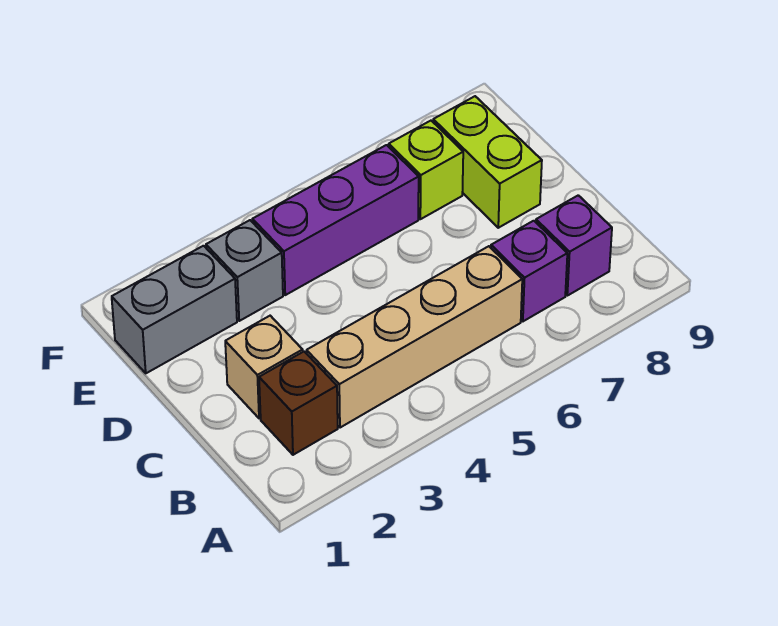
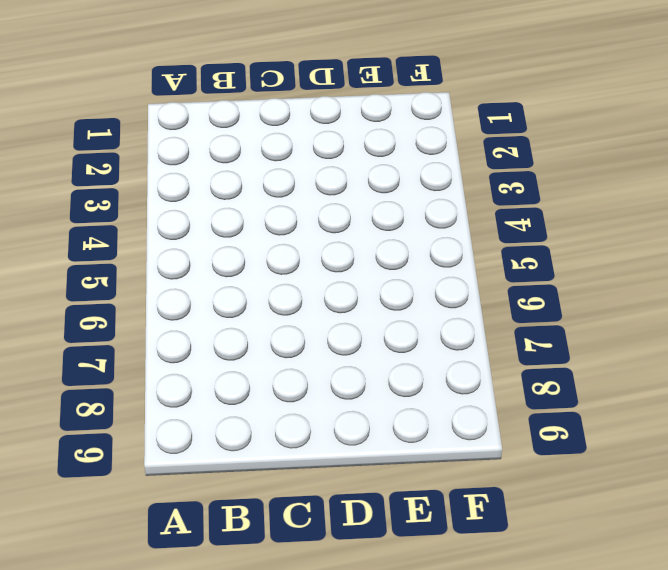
none -> brown brick B2 level 1
none -> tan brick B3:B6 level 1

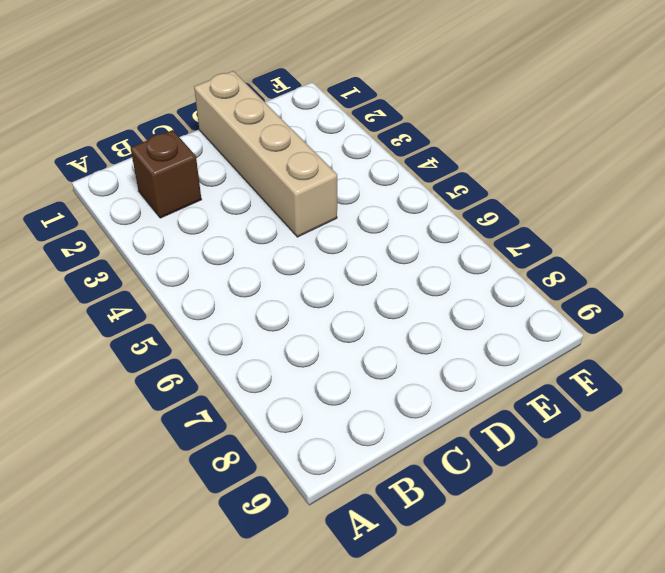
tan brick D1:D4 level 1 -> tan brick B3:B6 level 1
none -> purple brick B7 level 1
none -> purple brick B8 level 1

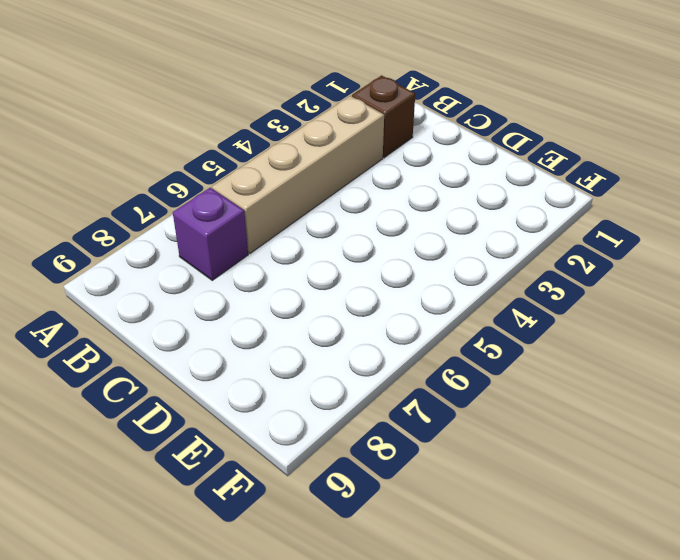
none -> purple brick B8 level 1
none -> tan brick C2 level 1

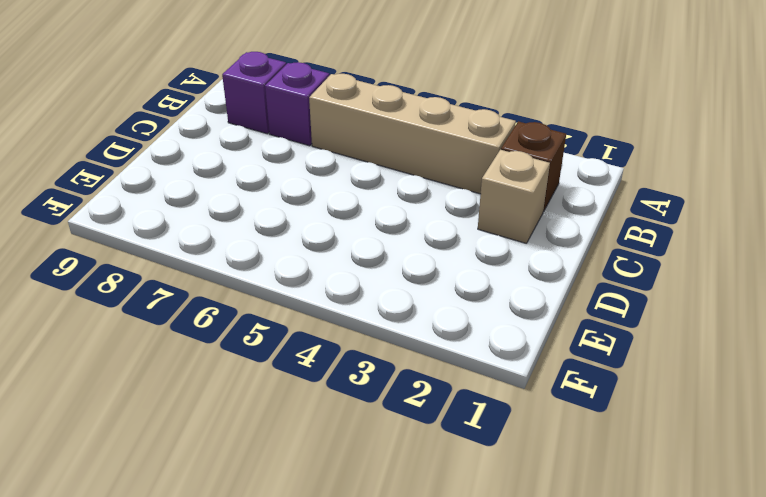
none -> lime brick D8:E8 level 1
none -> grey brick E1:E2 level 1

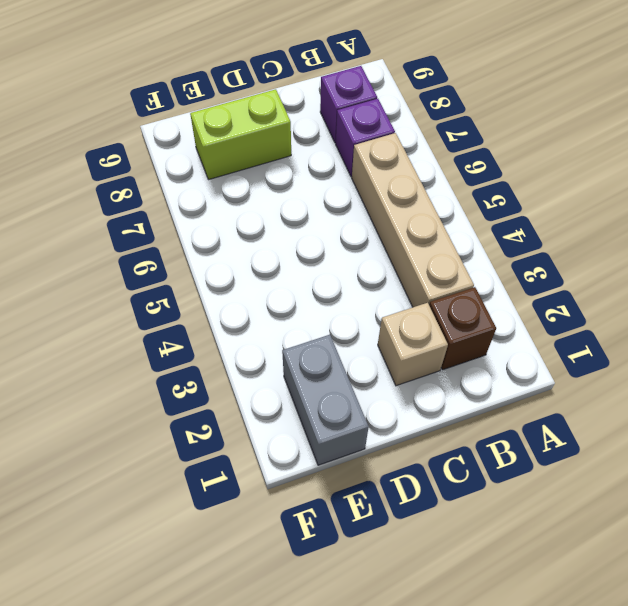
none -> grey brick E3 level 1
none -> purple brick E4:E6 level 1

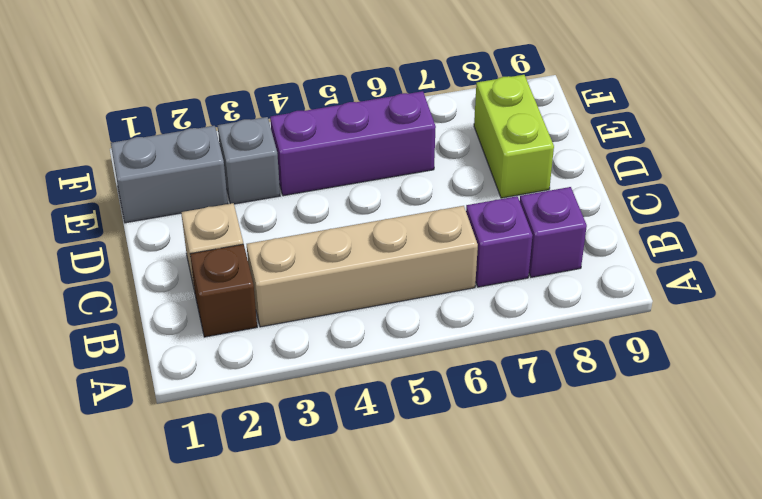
none -> lime brick E7 level 1

